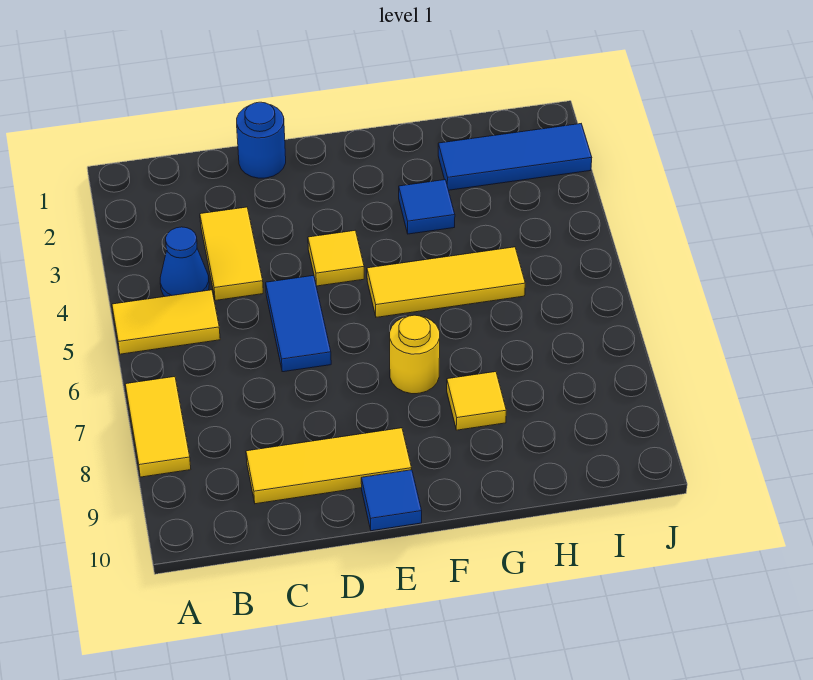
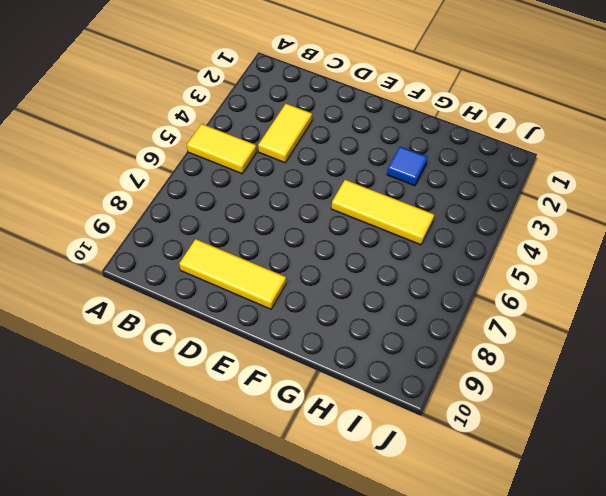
none -> yellow tile A7:A8 level 1
none -> blue cone B4 level 1
none -> blue round brick D1 level 1

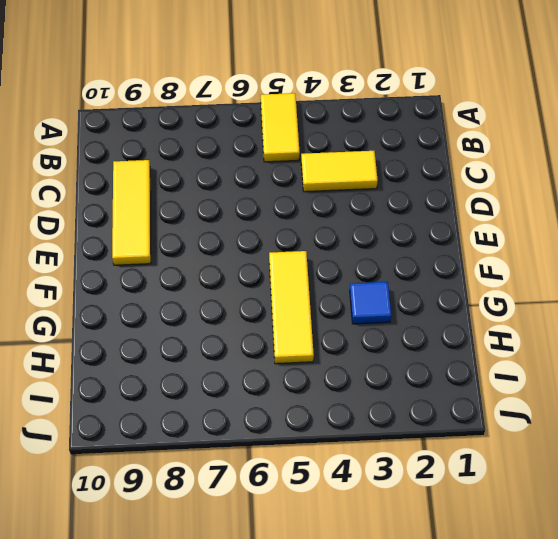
none -> yellow tile A7:A8 level 1
none -> blue cone B4 level 1
none -> blue round brick D1 level 1

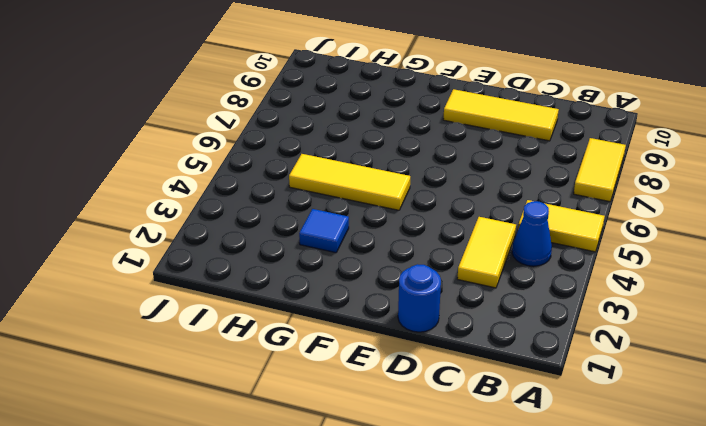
none -> blue tile D5:D6 level 1
none -> yellow tile E4 level 1
none -> blue tile E10 level 1

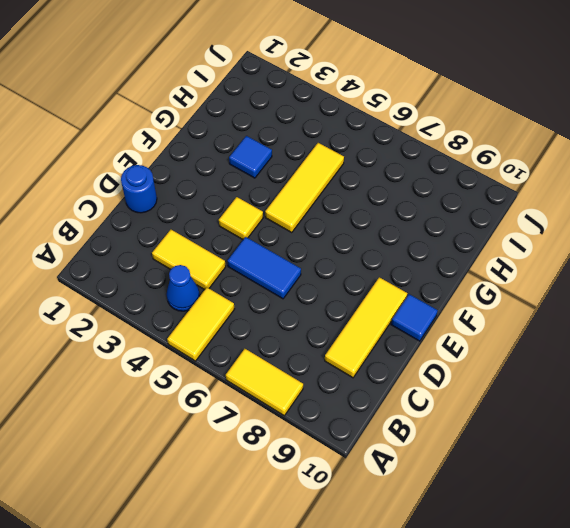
none -> yellow round brick F7 level 1
none -> yellow tile G8 level 1
none -> blue tile H2:J2 level 1

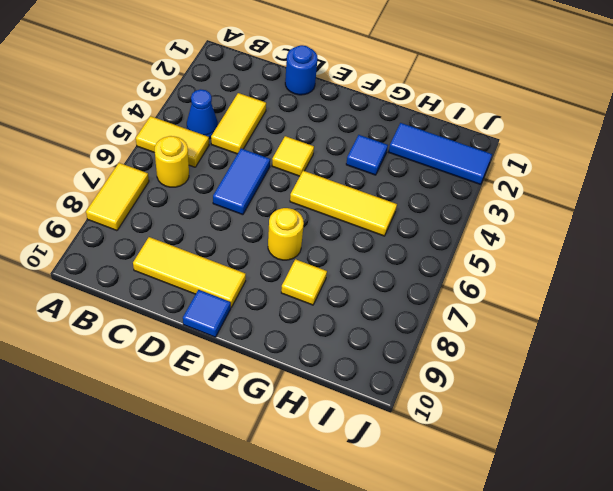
yellow round brick B6 level 1 -> none

